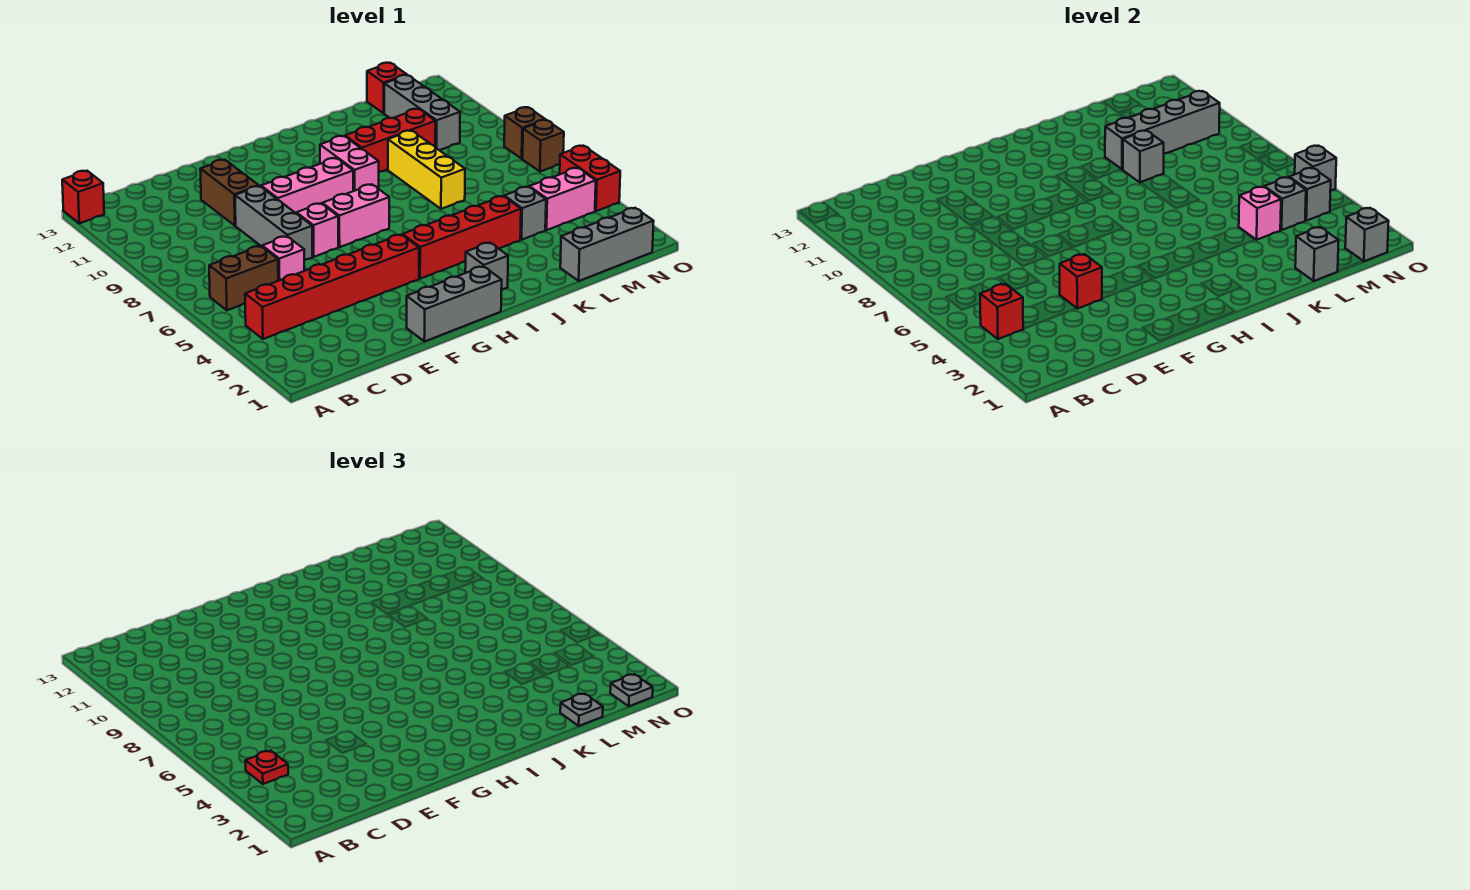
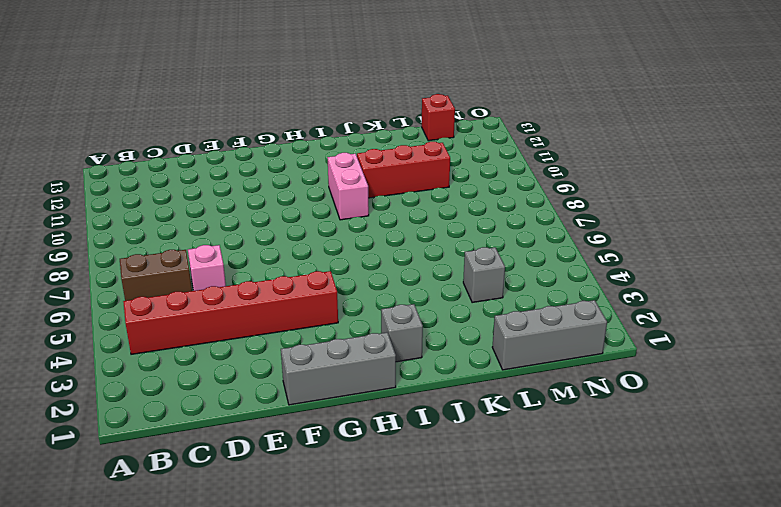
none -> red brick A13 level 1
none -> grey brick E7:E9 level 1
none -> brown brick E10:E11 level 1
none -> pink brick F7 level 1

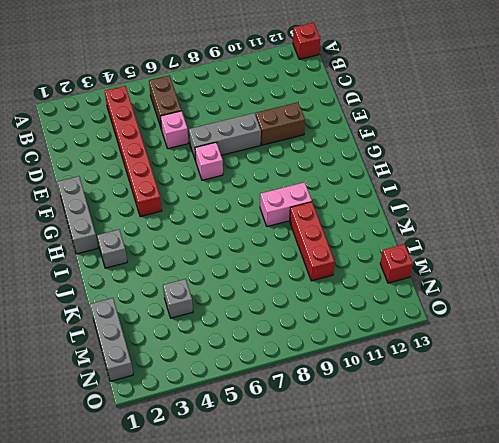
none -> pink brick F9:H9 level 1
none -> pink brick G7:H7 level 1
none -> red brick H4:K4 level 1
none -> yellow brick K7:K9 level 1

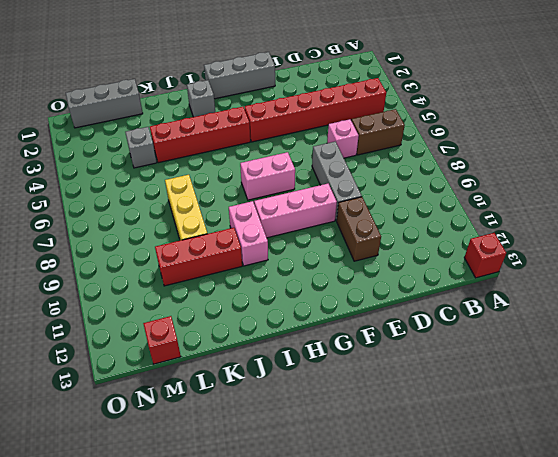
none -> pink brick F7 level 1
none -> pink brick M4:N4 level 1
none -> grey brick M10:M12 level 1
none -> red brick O4:O5 level 1

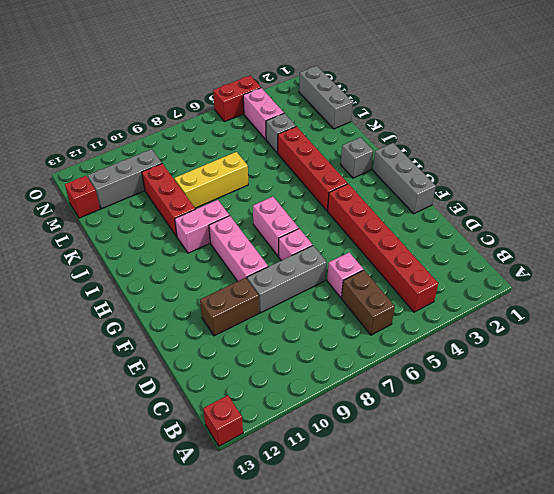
none -> brown brick O7 level 1
none -> brown brick O8 level 1
none -> red brick B4 level 2
none -> red brick E4 level 2

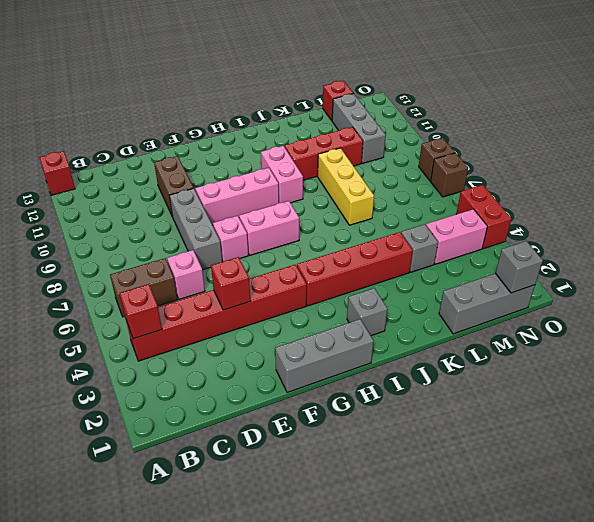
none -> grey brick K9 level 2
none -> grey brick K10:N10 level 2
none -> grey brick L1 level 2
none -> pink brick L4 level 2

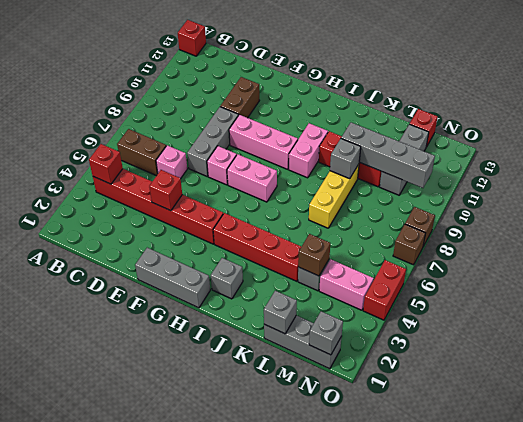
brown brick L4 level 2 -> pink brick L4 level 2
none -> grey brick M4 level 2
none -> grey brick N4 level 2
none -> grey brick O5 level 2
none -> red plate B4 level 3

